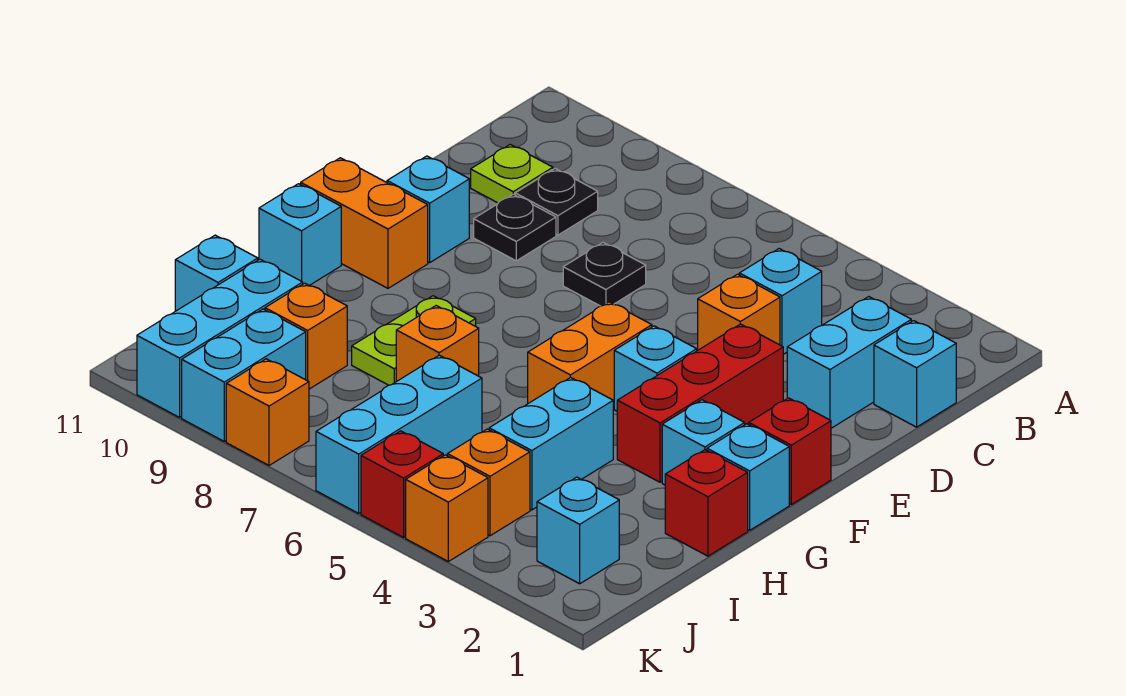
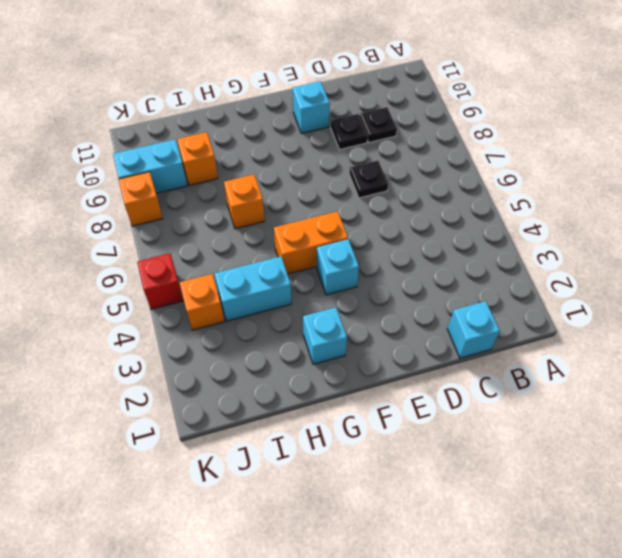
none -> cyan brick C2:D2 level 1
none -> cyan brick C4 level 1
none -> lime plate C10 level 1
none -> orange brick D4 level 1

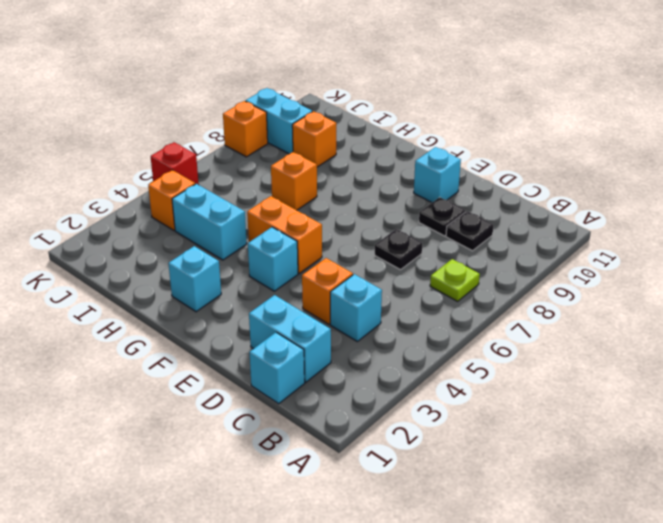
lime plate B7 level 1 -> lime plate C10 level 1
none -> red brick E3:G3 level 1
none -> red brick F1 level 1
none -> orange brick F10:F11 level 1
none -> cyan brick G1 level 1

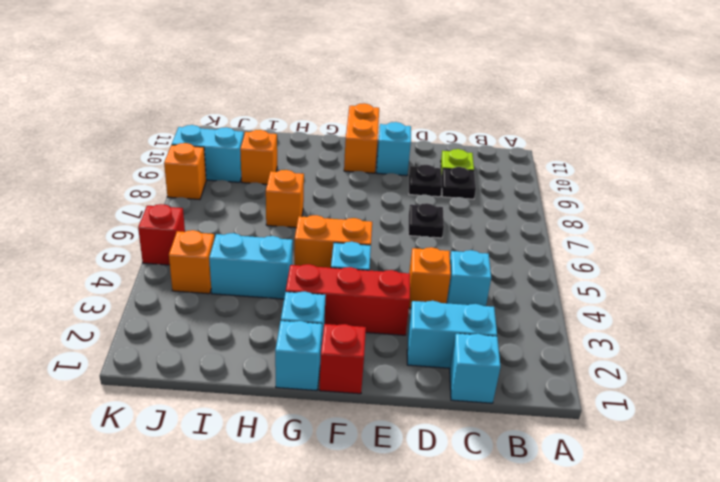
none -> lime plate G8:H8 level 1
none -> cyan brick G11 level 1
none -> red brick H1 level 1
none -> cyan brick I6:K6 level 1

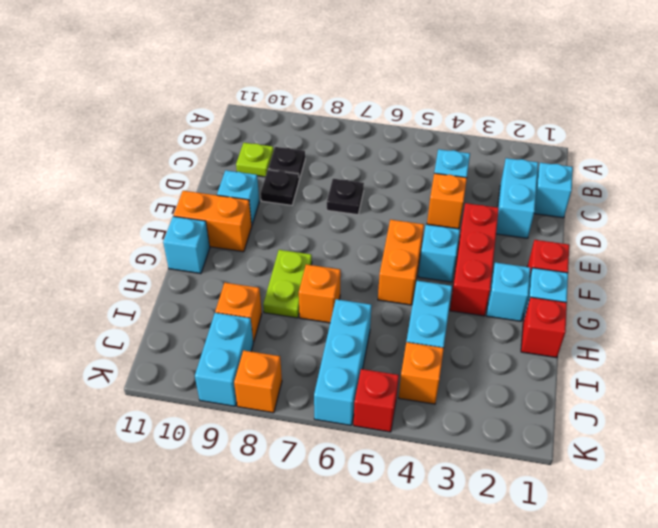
none -> cyan brick I10:K10 level 1
none -> cyan brick I11 level 1
none -> cyan brick J2 level 1
none -> orange brick K4 level 1

